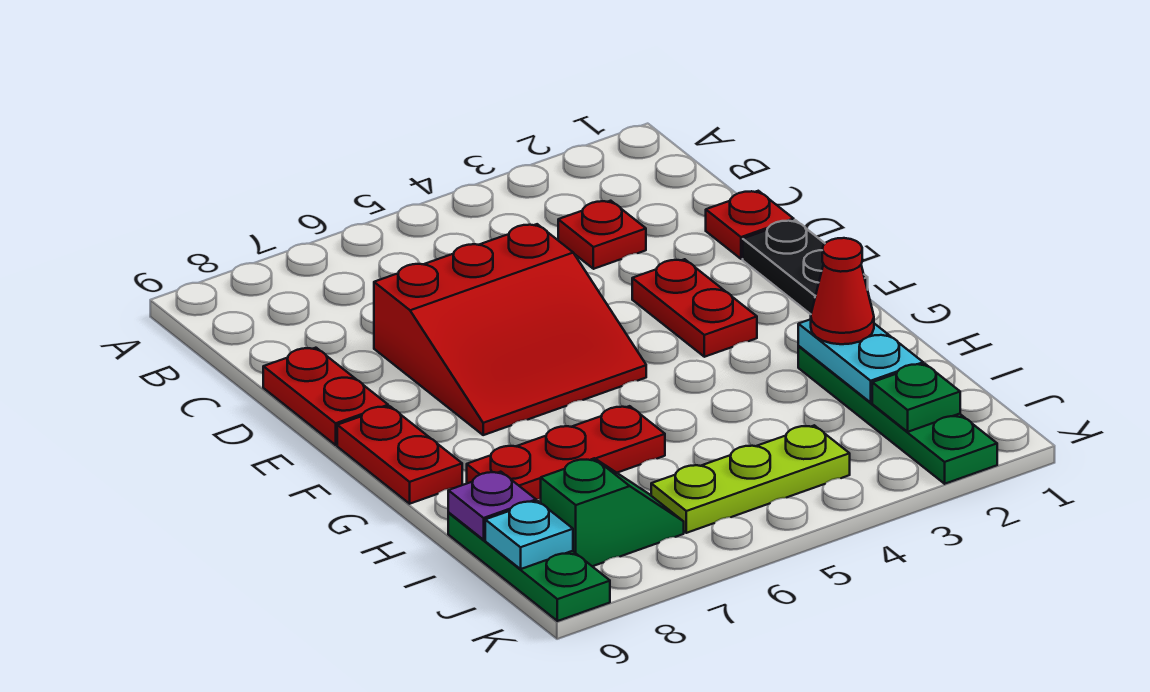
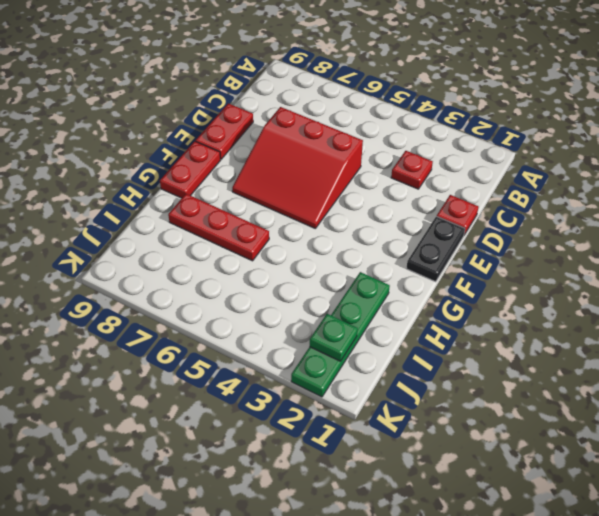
none -> red plate E3:F3 level 1
none -> green plate I9:K9 level 1
none -> lime plate J4:J6 level 1

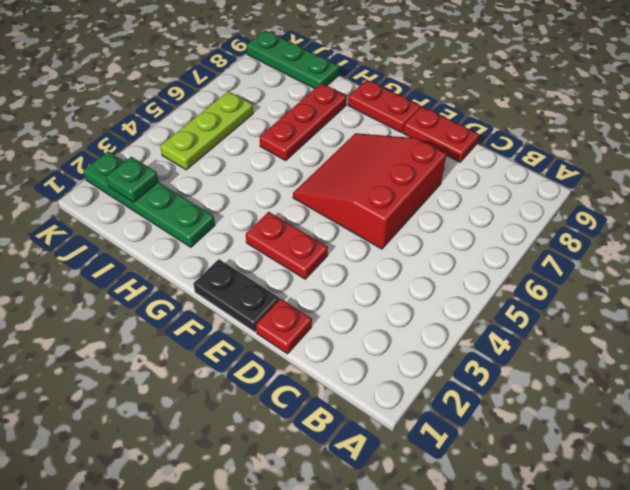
none -> red plate C3 level 1
none -> green slope J7:J8 level 1 top 8
none -> cyan plate H2:I2 level 2

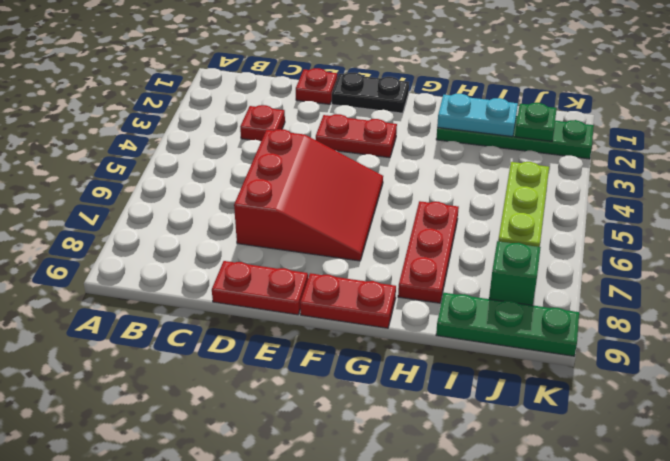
none -> purple plate I9 level 2
none -> cyan plate J9 level 2
none -> red cone H2 level 3

